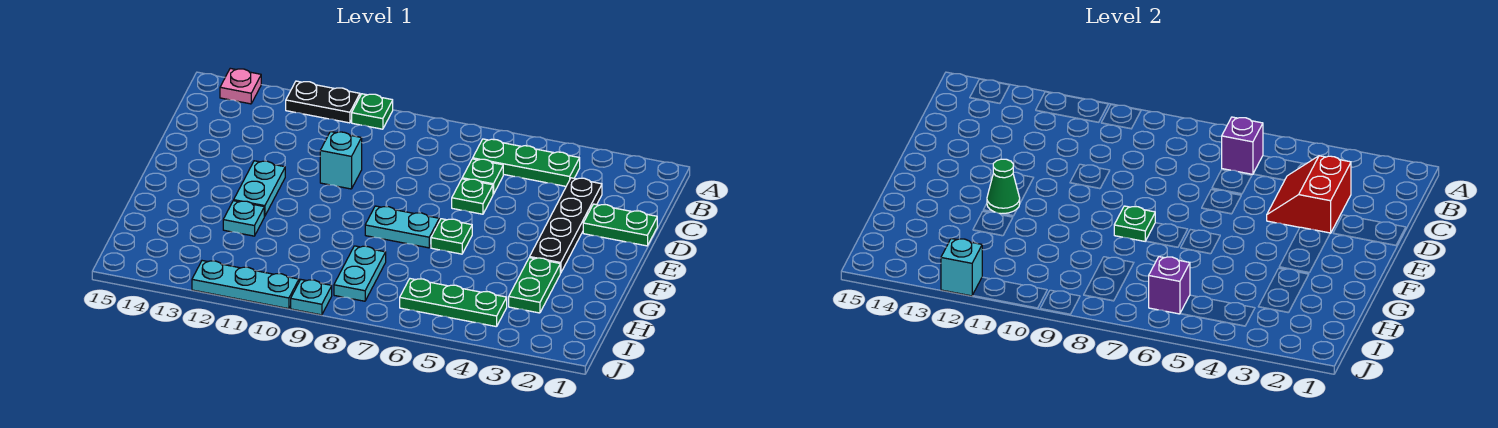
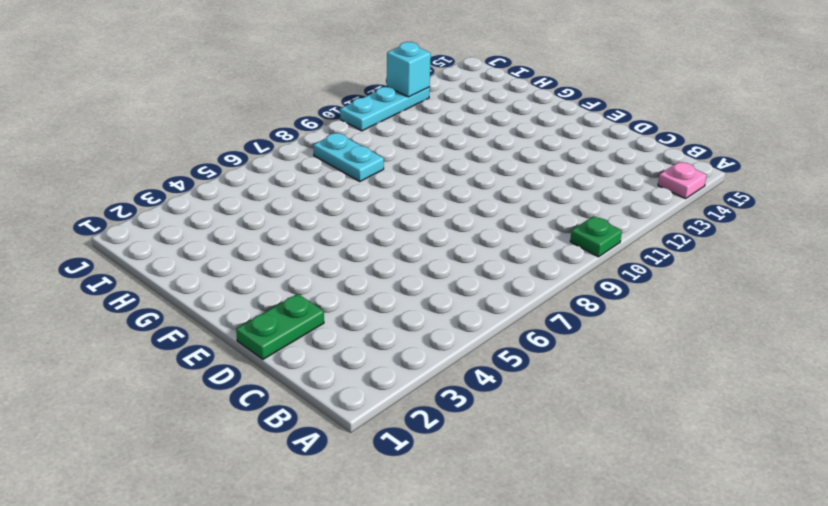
none -> black plate A11:A12 level 1
none -> green plate B4:B6 level 1
none -> black plate C3:F3 level 1

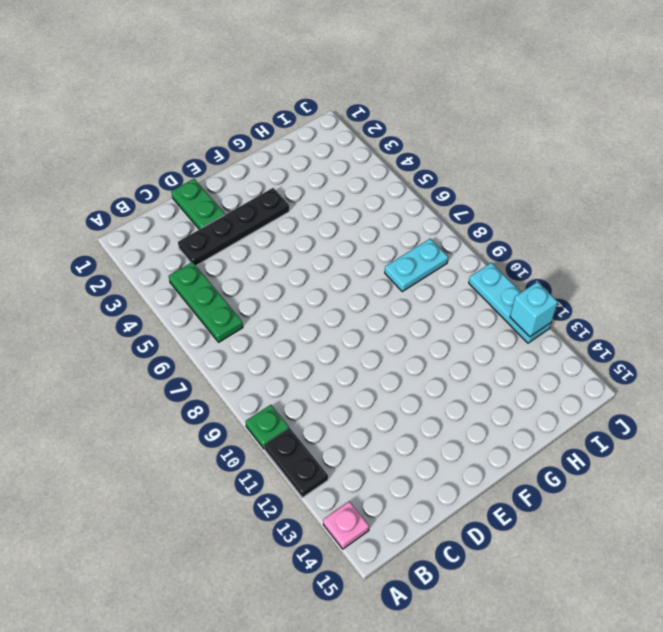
none -> green plate C6 level 1
none -> green plate D6 level 1
none -> cyan brick D10 level 1

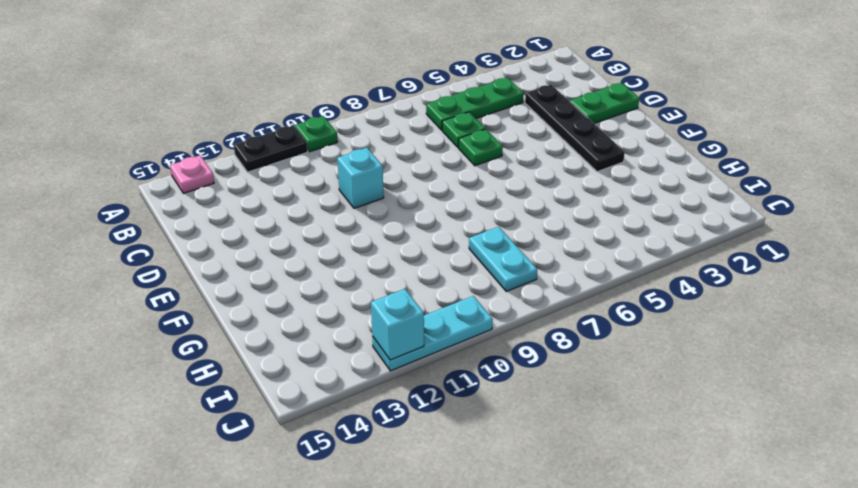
none -> cyan plate E12:F12 level 1
none -> green plate F6 level 1
none -> cyan plate F7:F8 level 1

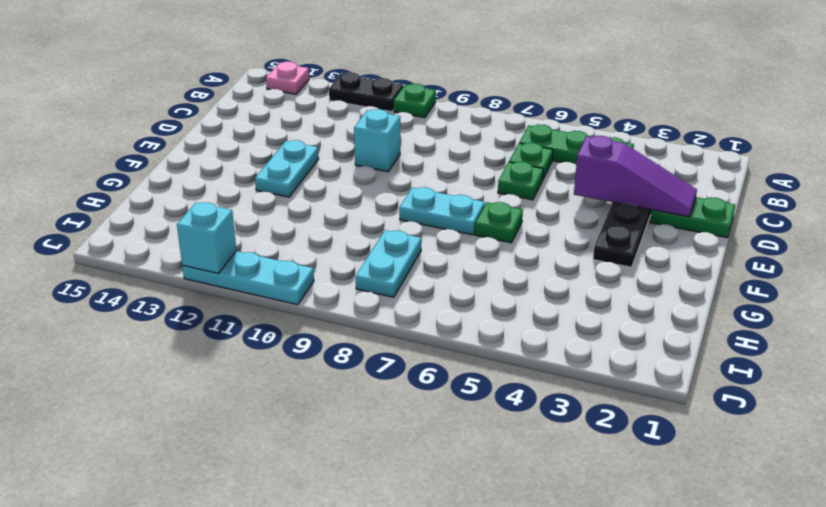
purple slope D2:D4 level 2 top 4 -> red slope C3:D4 level 2 top 3
none -> green plate G3:H3 level 1
none -> cyan plate G12 level 1
none -> green plate I4:I6 level 1

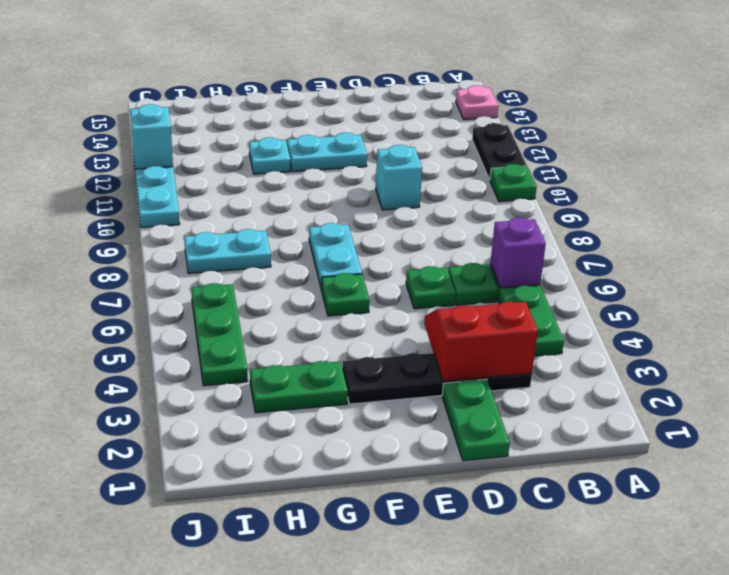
none -> cyan plate J9 level 1
none -> green plate F8 level 2
none -> green cone F12 level 2

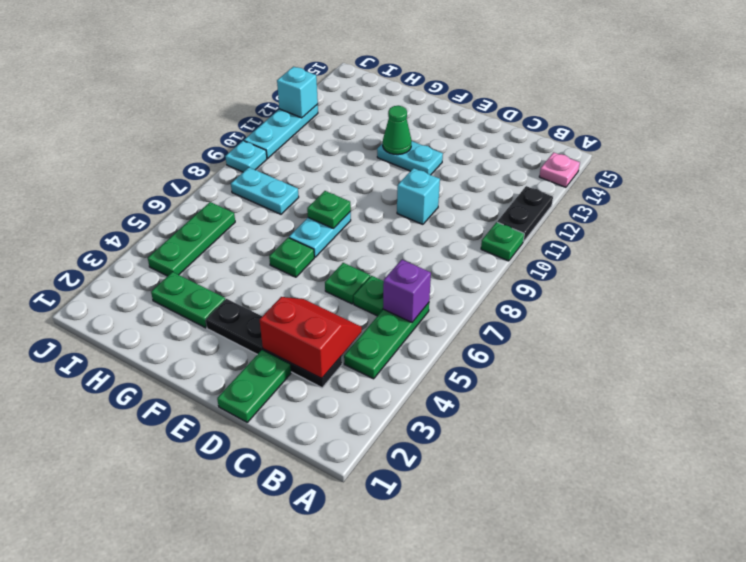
none -> cyan plate G12 level 1
none -> purple brick I6 level 2

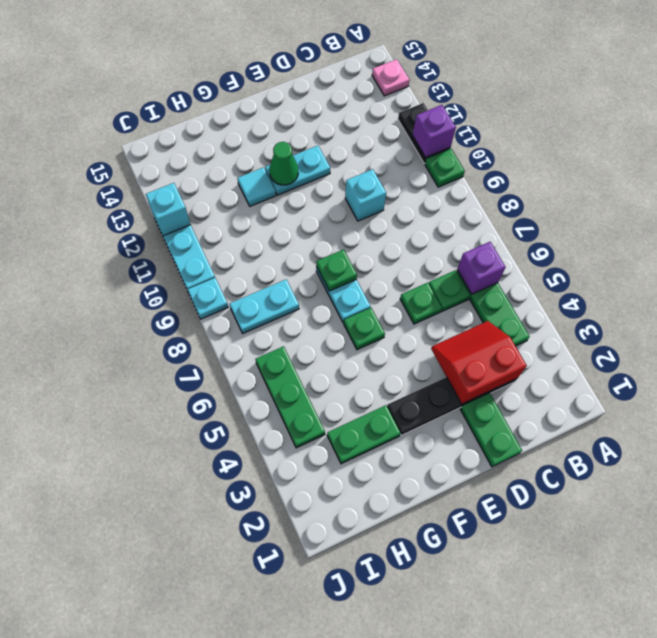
purple brick A11 level 2 -> purple brick I6 level 2
cyan tile G12 level 1 -> cyan plate G12 level 1

